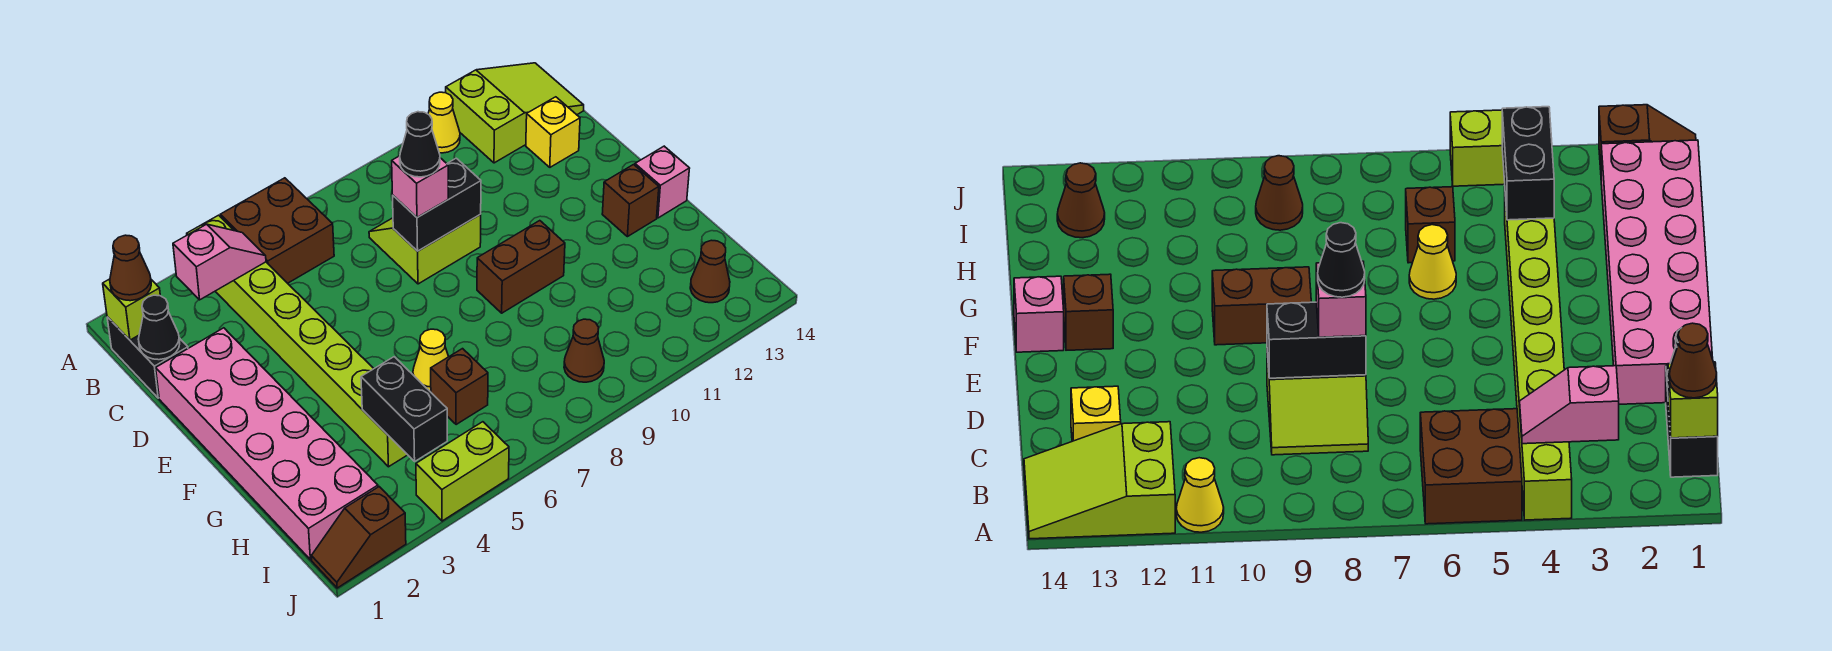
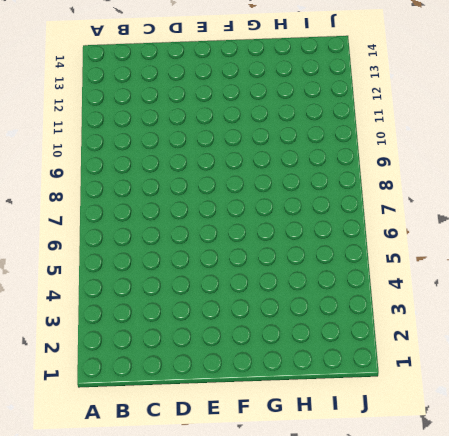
none -> lime brick A4:H4 level 1
none -> brown brick A5:B6 level 1
none -> yellow cone A11 level 1

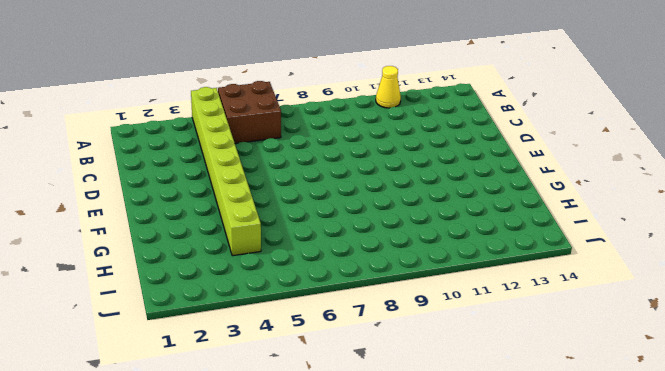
none -> lime slope A12:B14 level 1 top 12
none -> black brick B1:C1 level 1
none -> lime slope C8:D9 level 1 top D

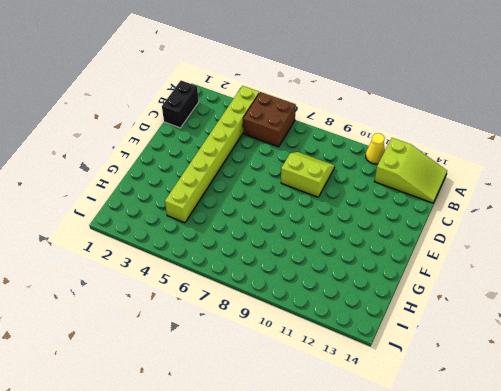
none -> yellow brick C13 level 1
none -> pink brick D1:I2 level 1
none -> brown brick F9:F10 level 1

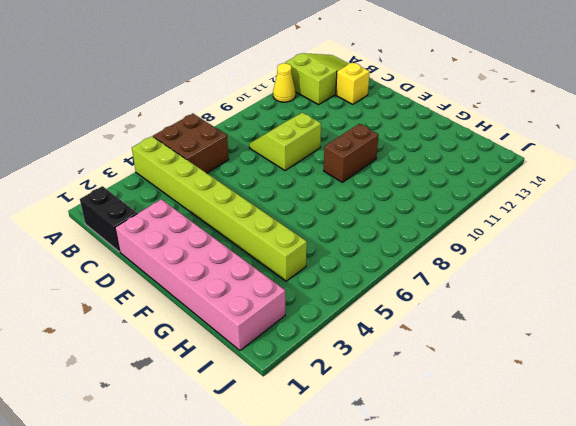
none -> brown brick F13 level 1
none -> pink brick F14 level 1
none -> yellow cone G6 level 1

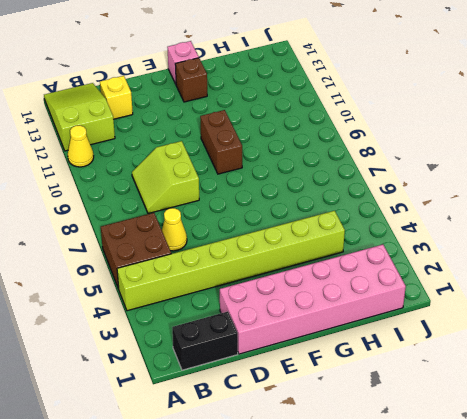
yellow cone C6 level 1 -> yellow cone G6 level 1
none -> brown brick H6 level 1
none -> brown cone I9 level 1
none -> brown cone I13 level 1

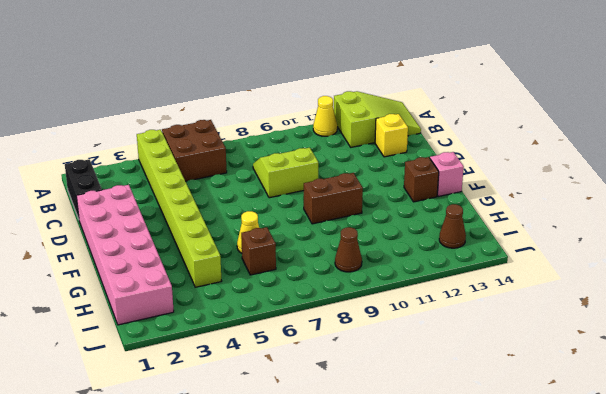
none -> brown slope J1:J2 level 1 top 2
none -> lime brick J4:J5 level 1
none -> lime brick B1 level 2

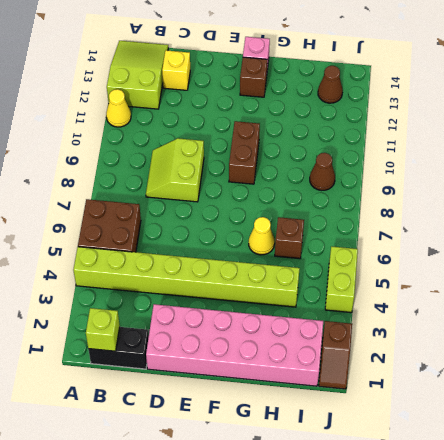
none -> pink slope B3:B4 level 2 top 3
none -> black cone C1 level 2
none -> black brick D8:D9 level 2

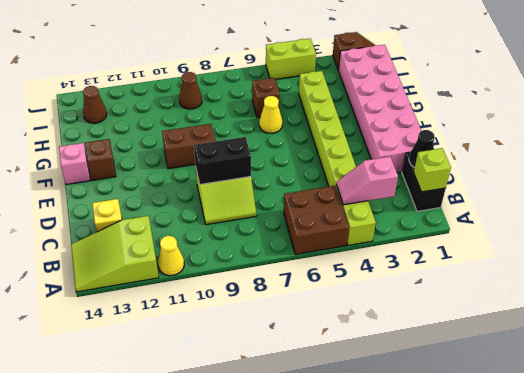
none -> black brick H4:I4 level 2
none -> brown cone B1 level 3
none -> pink brick D8 level 3

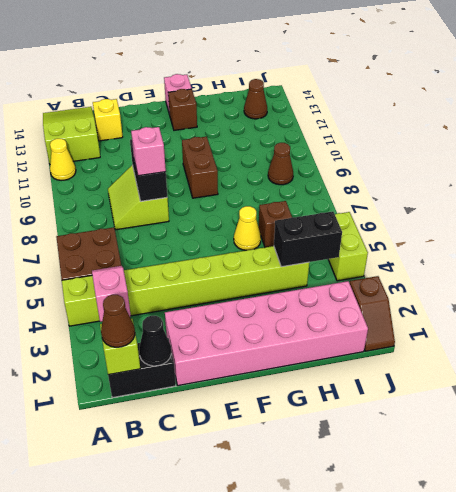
none -> black cone D8 level 4

